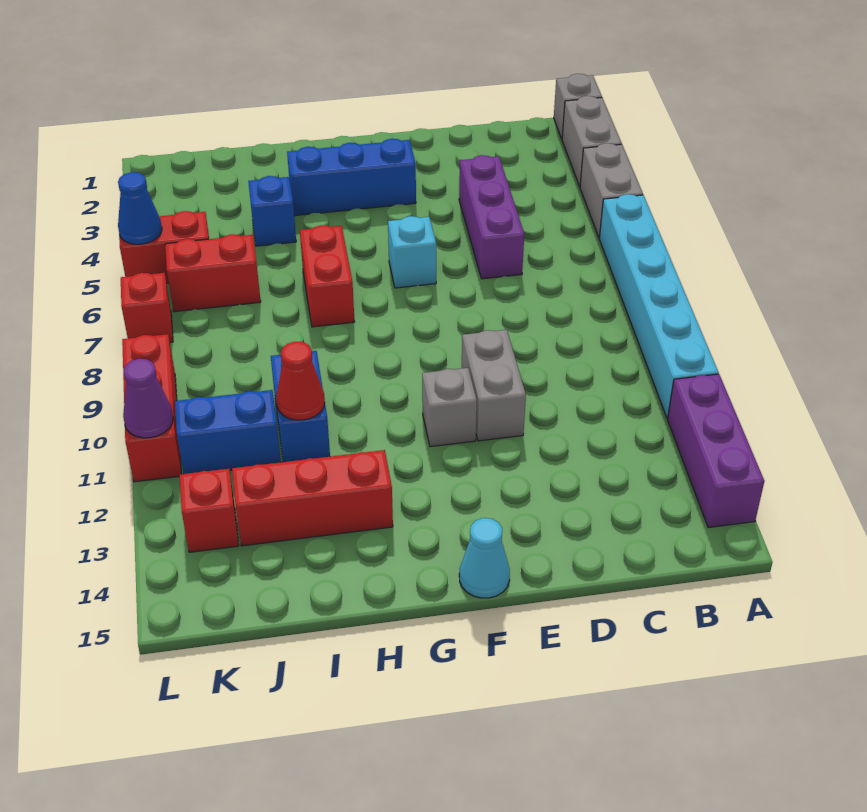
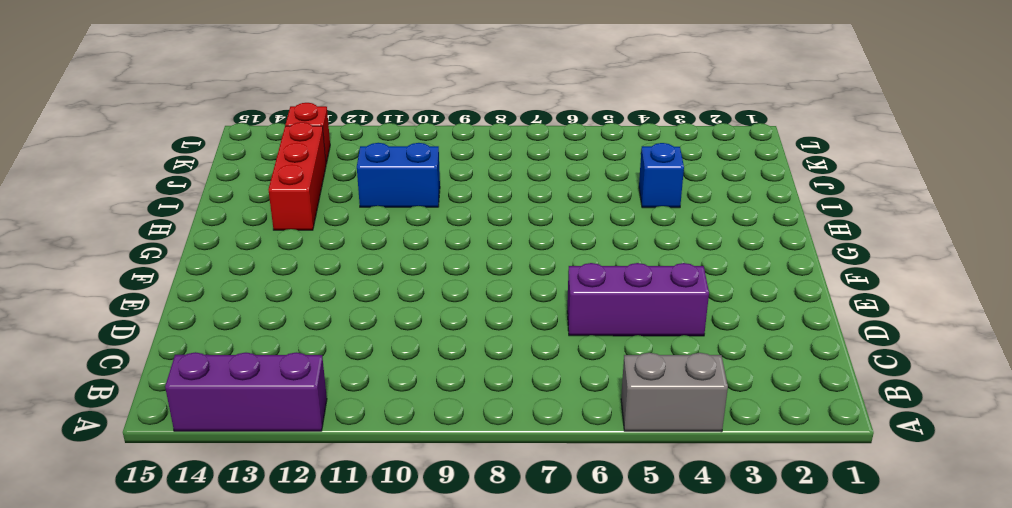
none -> grey brick A1 level 1
none -> grey brick A2:A3 level 1
none -> cyan brick A6:A11 level 1

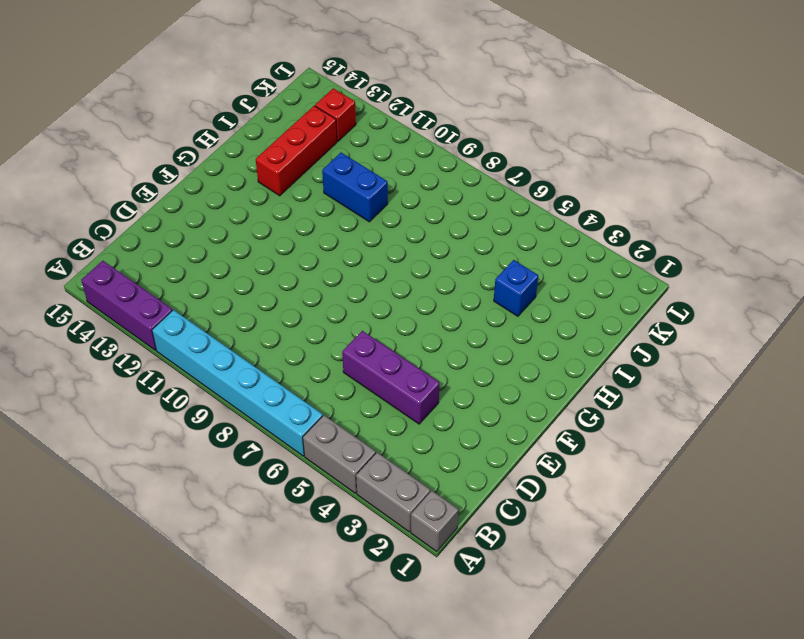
none -> grey brick E10:E11 level 1
none -> blue brick F3:H3 level 1
none -> cyan brick F6 level 1

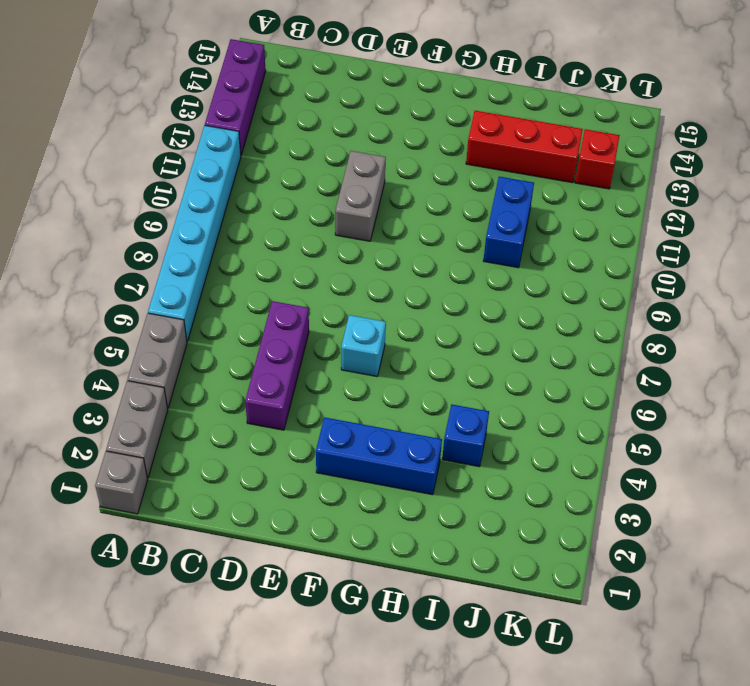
none -> grey brick F11 level 1
none -> cyan cone F15 level 1
none -> red brick H6:H7 level 1

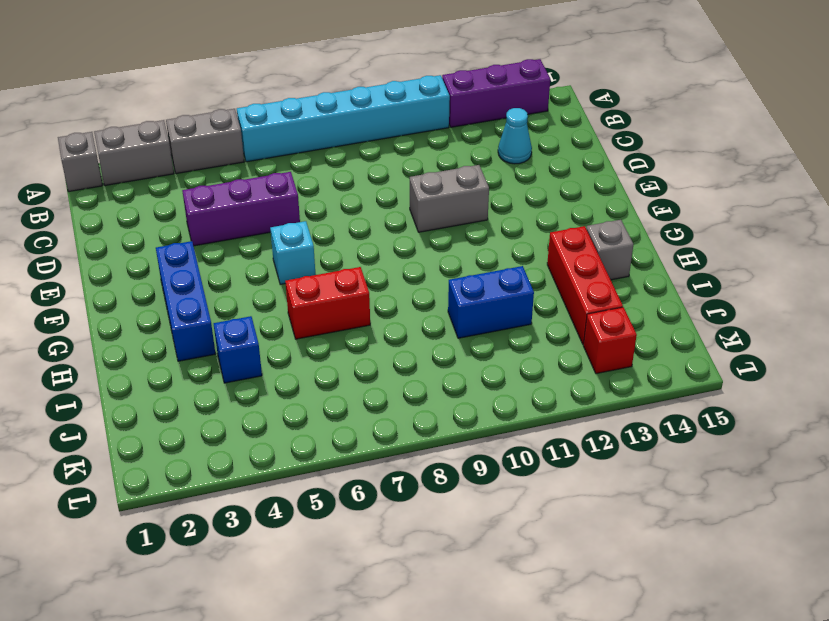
cyan cone C13 level 1 -> cyan cone F15 level 1
grey brick H14 level 1 -> grey brick F11 level 1
none -> red brick J6:K6 level 1
none -> blue brick J11:K11 level 1
none -> red brick K5:L5 level 1

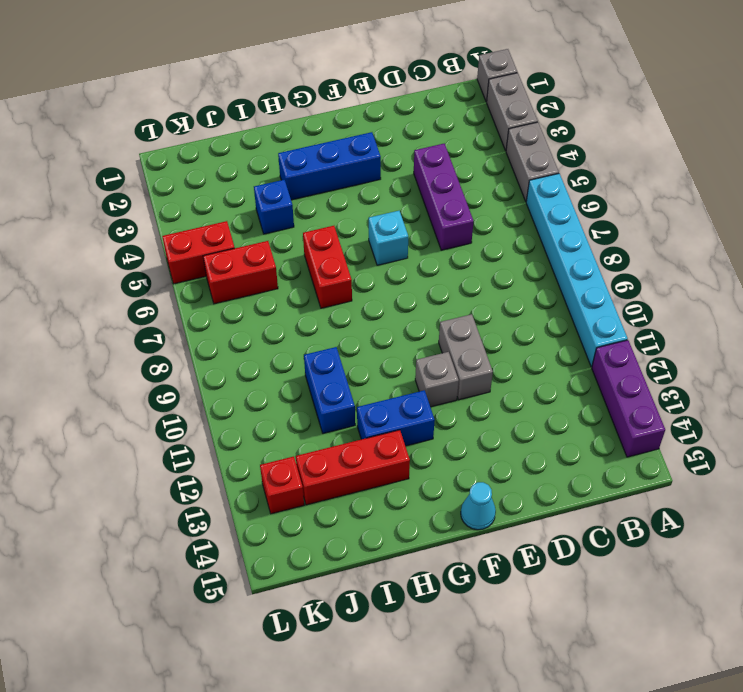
blue brick G12:H12 level 1 -> blue brick J11:K11 level 1
none -> red brick L7 level 1
none -> red brick L9:L11 level 1
none -> red cone I11 level 2

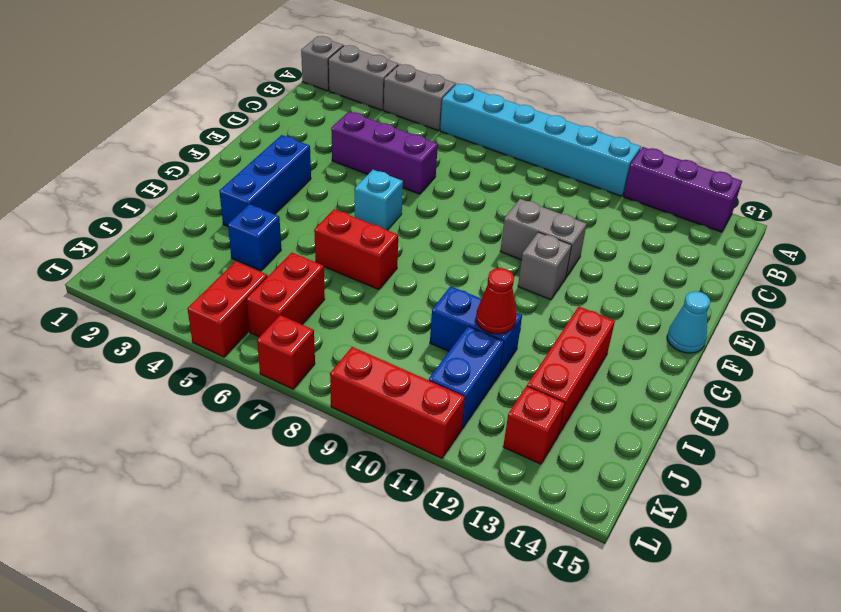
none -> blue cone L5 level 2
none -> purple cone L11 level 2

